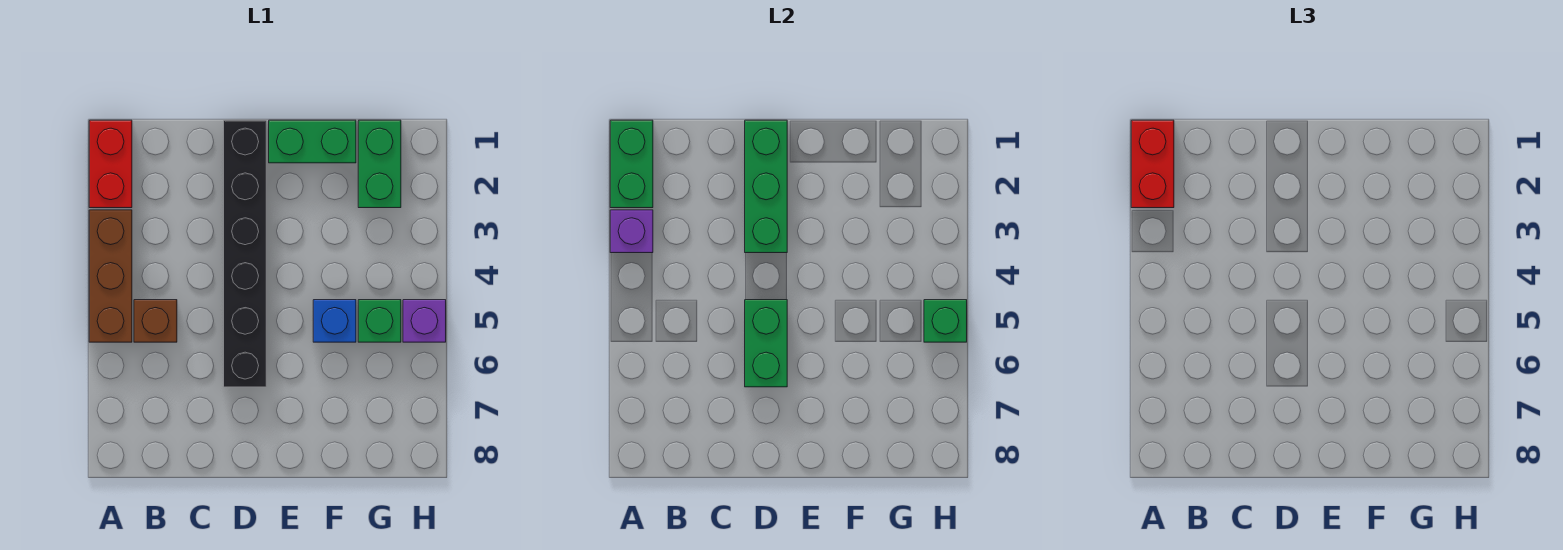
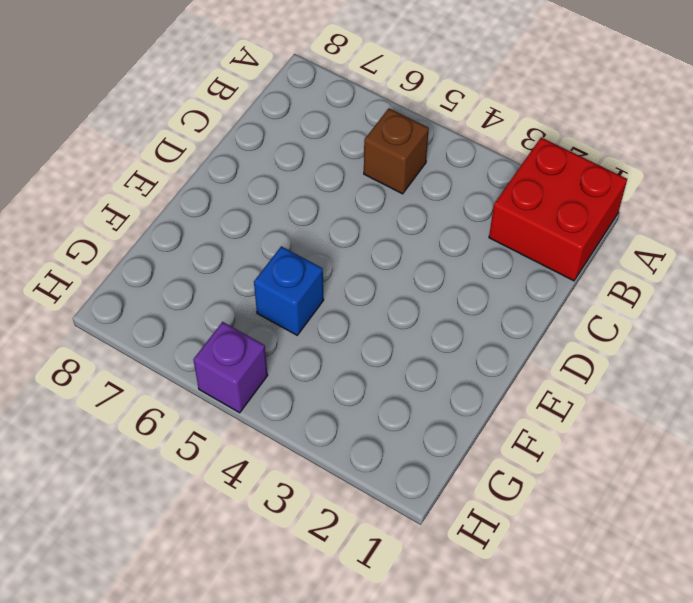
red brick A1:B2 level 1 -> red brick A1:A2 level 1
none -> brown brick A3:A5 level 1
none -> black brick D1:D6 level 1
none -> green brick E1:F1 level 1

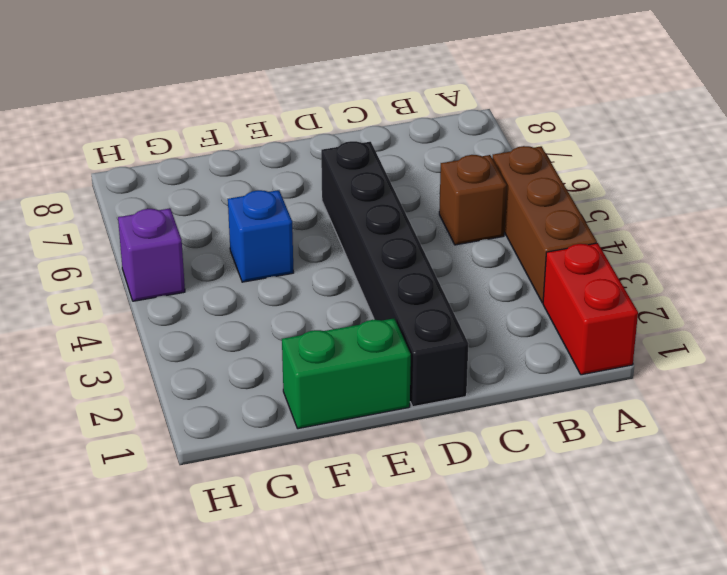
none -> green brick G1:G2 level 1
none -> green brick G5 level 1
none -> green brick A1:A2 level 2

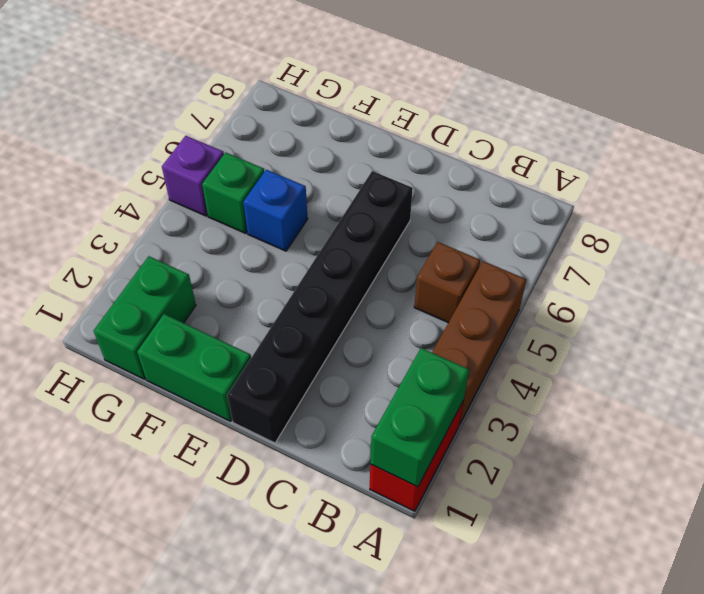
none -> purple brick A3 level 2
none -> green brick D1:D3 level 2
none -> green brick D5:D6 level 2

